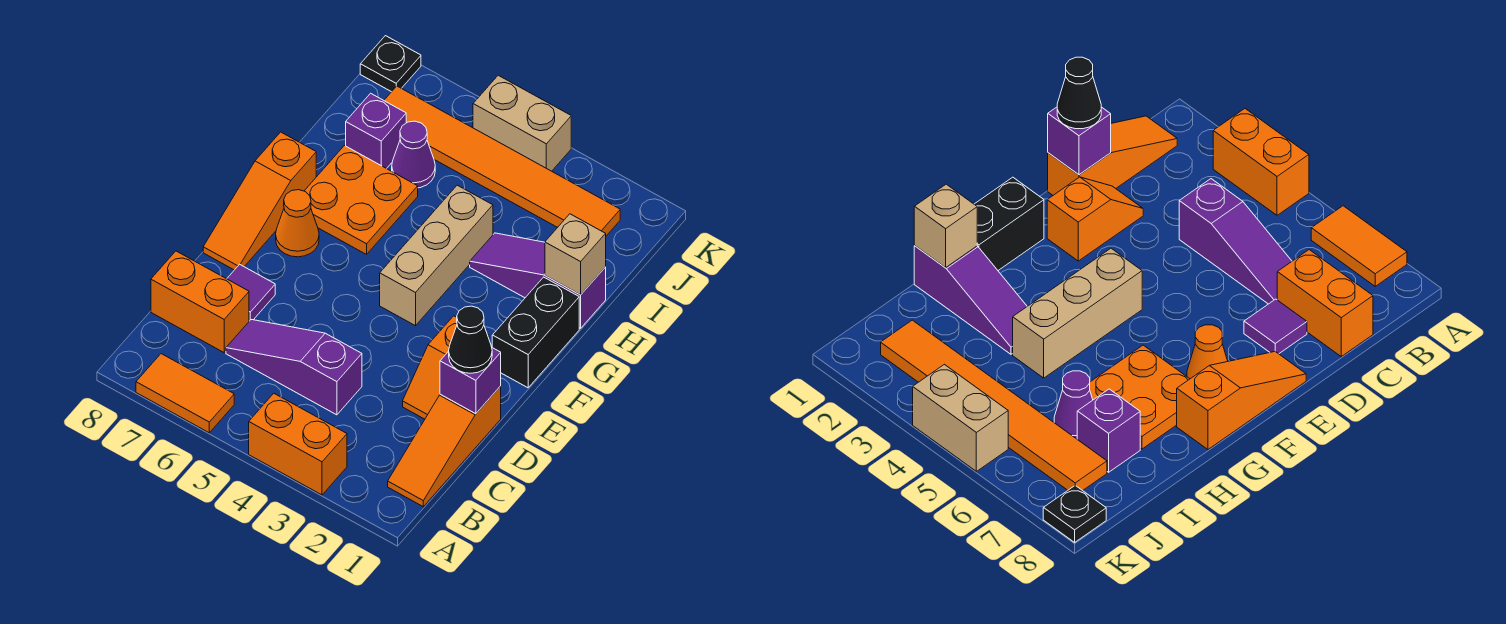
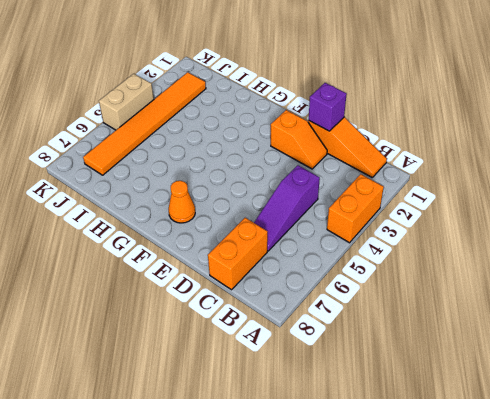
none -> orange tile A6:A7 level 1
none -> purple tile D7 level 1
none -> orange slope E8:G8 level 1 top G

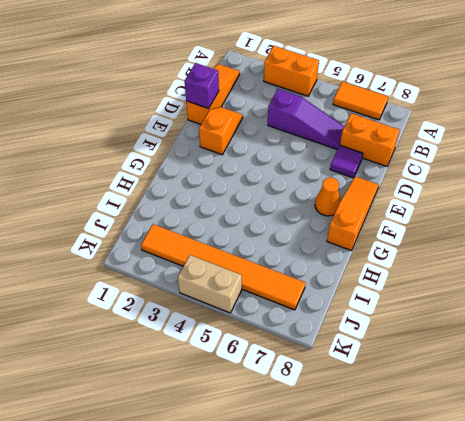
none -> black brick F1:G1 level 1
none -> tan brick F4:H4 level 1
none -> orange plate G6:H7 level 1

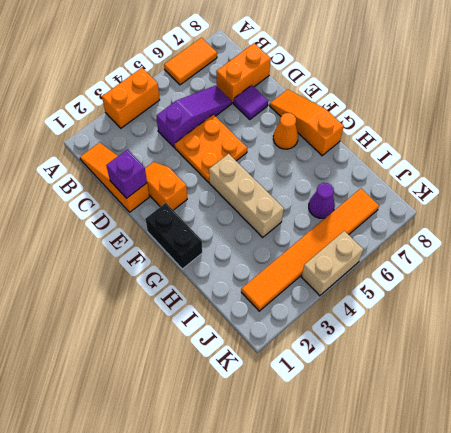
orange plate D4:E5 level 1 -> orange plate G6:H7 level 1
none -> purple slope H1:H3 level 1 top 1
none -> purple brick I7 level 1
none -> black plate K8 level 1

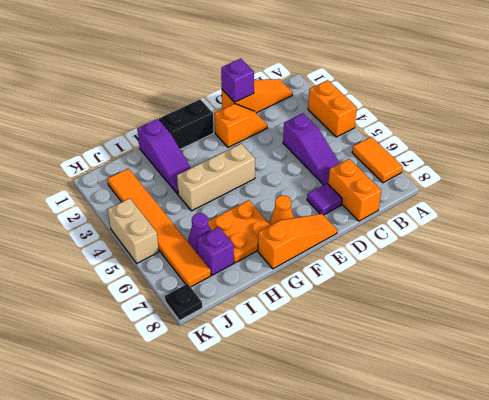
none -> tan brick H1 level 2
none -> black cone D1 level 3

